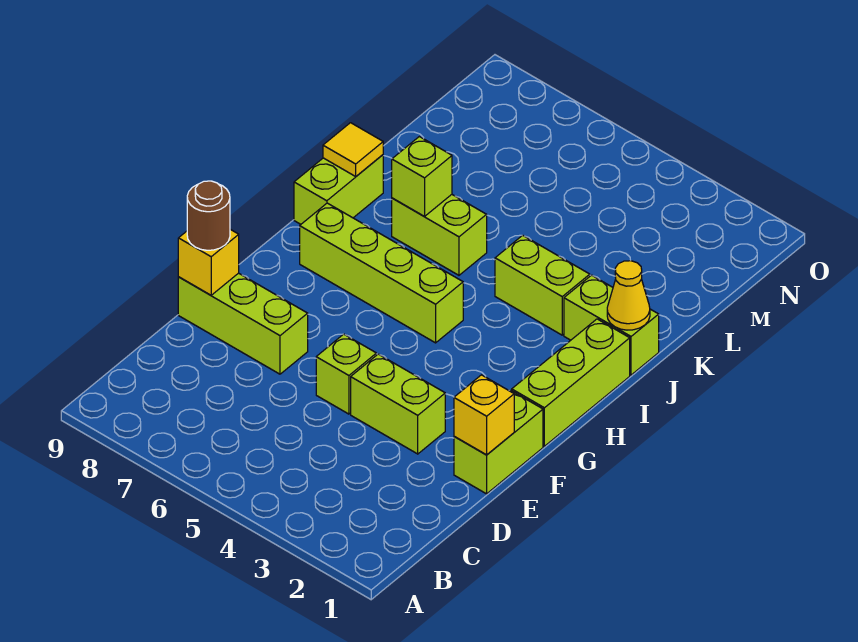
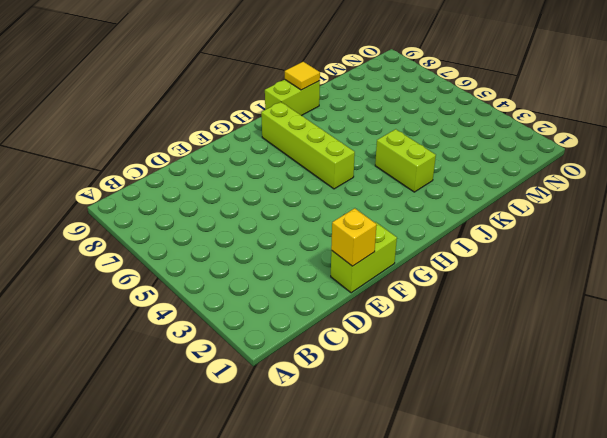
none -> lime brick E3:E4 level 1
none -> lime brick E5 level 1
none -> lime brick E7:E9 level 1

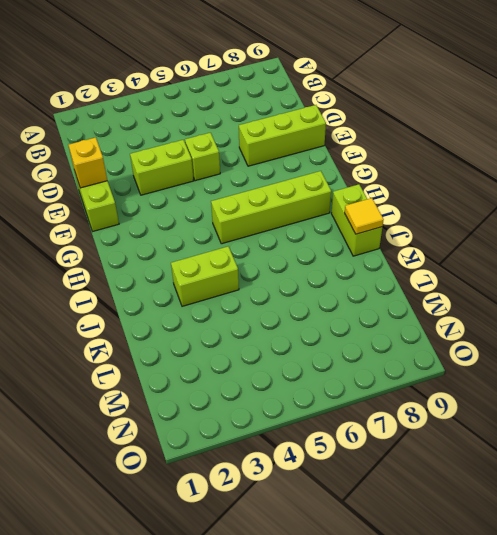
none -> lime brick G1:I1 level 1
none -> lime brick J1:J2 level 1
none -> lime brick J6:J7 level 1

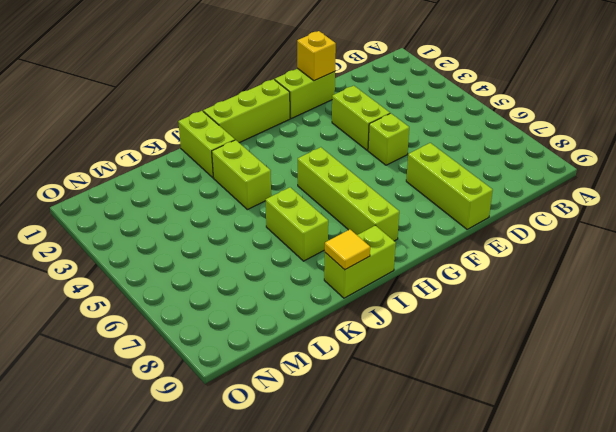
none -> yellow brick E9 level 2
none -> yellow cone J1 level 2
none -> lime brick J7 level 2

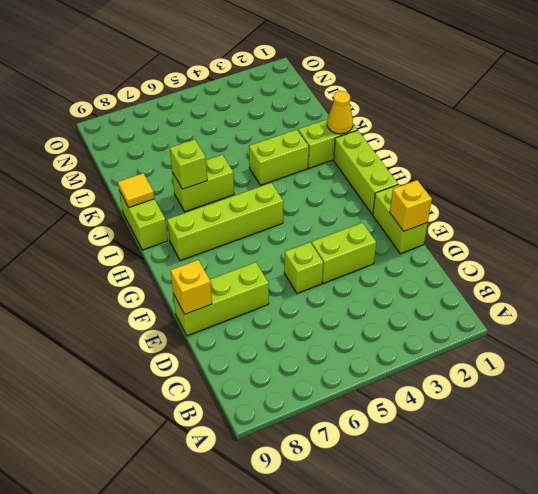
none -> brown round brick E9 level 3

